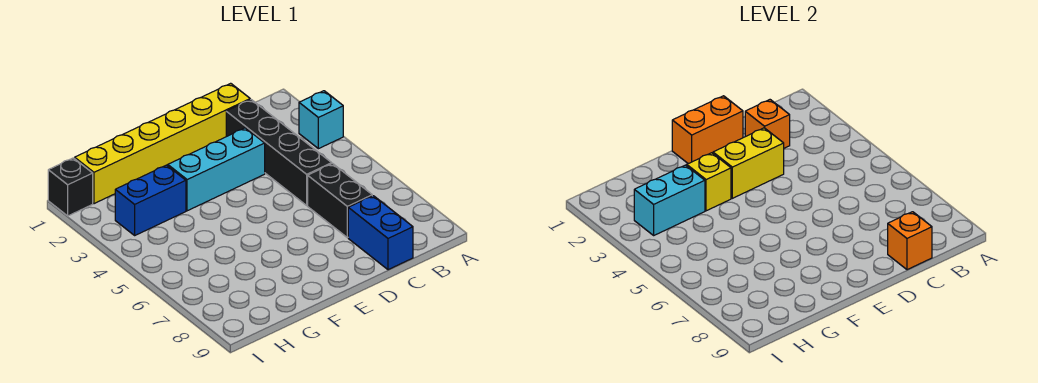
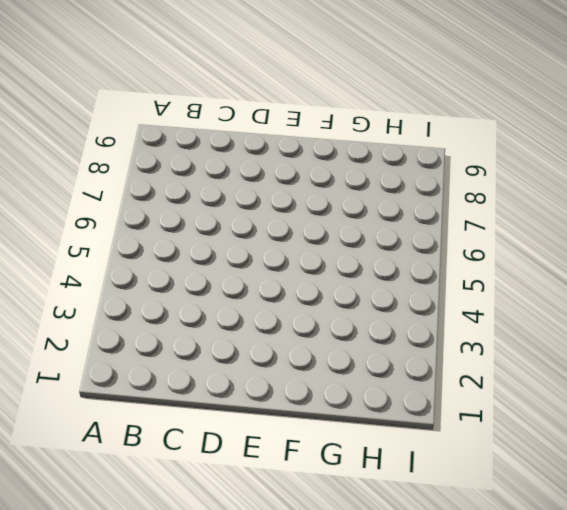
none -> cyan brick A3 level 1
none -> yellow brick C1:H1 level 1
none -> black brick C2:C5 level 1

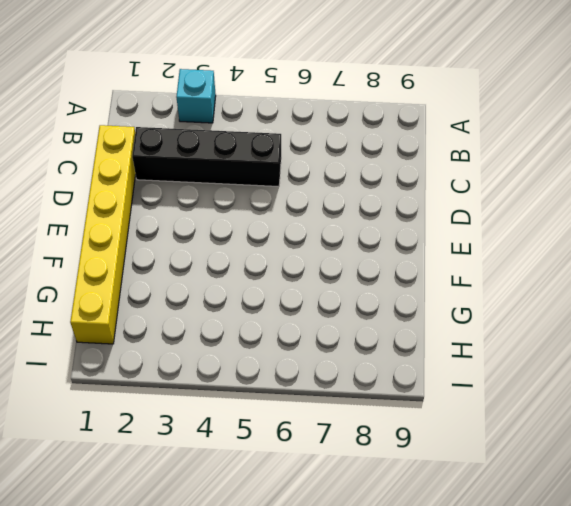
none -> black brick C6:C7 level 1
none -> blue brick C8:C9 level 1
none -> cyan brick D3:F3 level 1

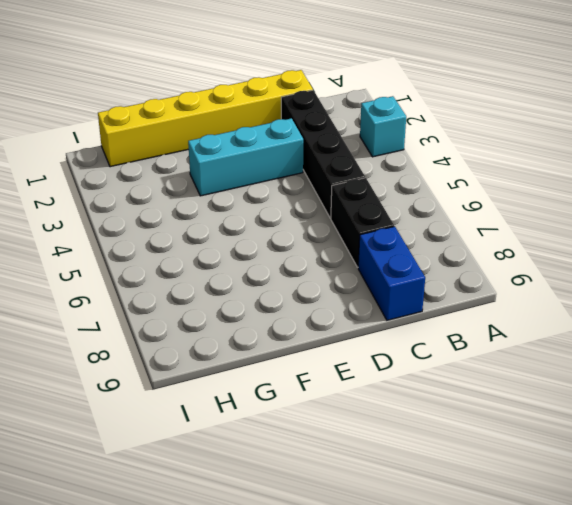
none -> blue brick G3:H3 level 1
none -> black brick I1 level 1
none -> orange brick C2 level 2

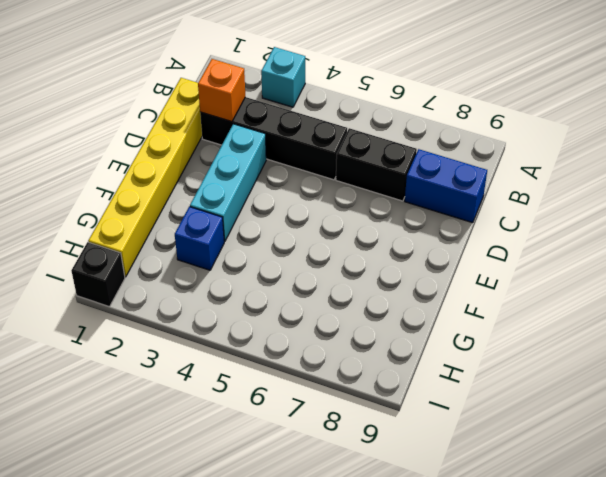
blue brick G3 level 1 -> blue brick G3:H3 level 1
none -> orange brick C9 level 2
none -> orange brick D1:E1 level 2
none -> yellow brick D3:E3 level 2

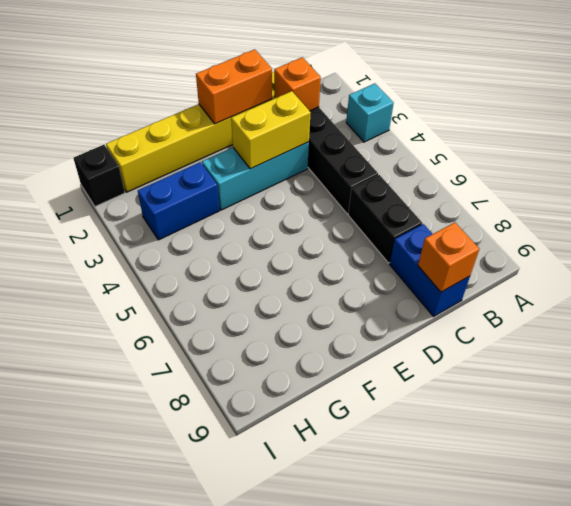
none -> yellow brick F3 level 2
none -> cyan brick G3:H3 level 2

